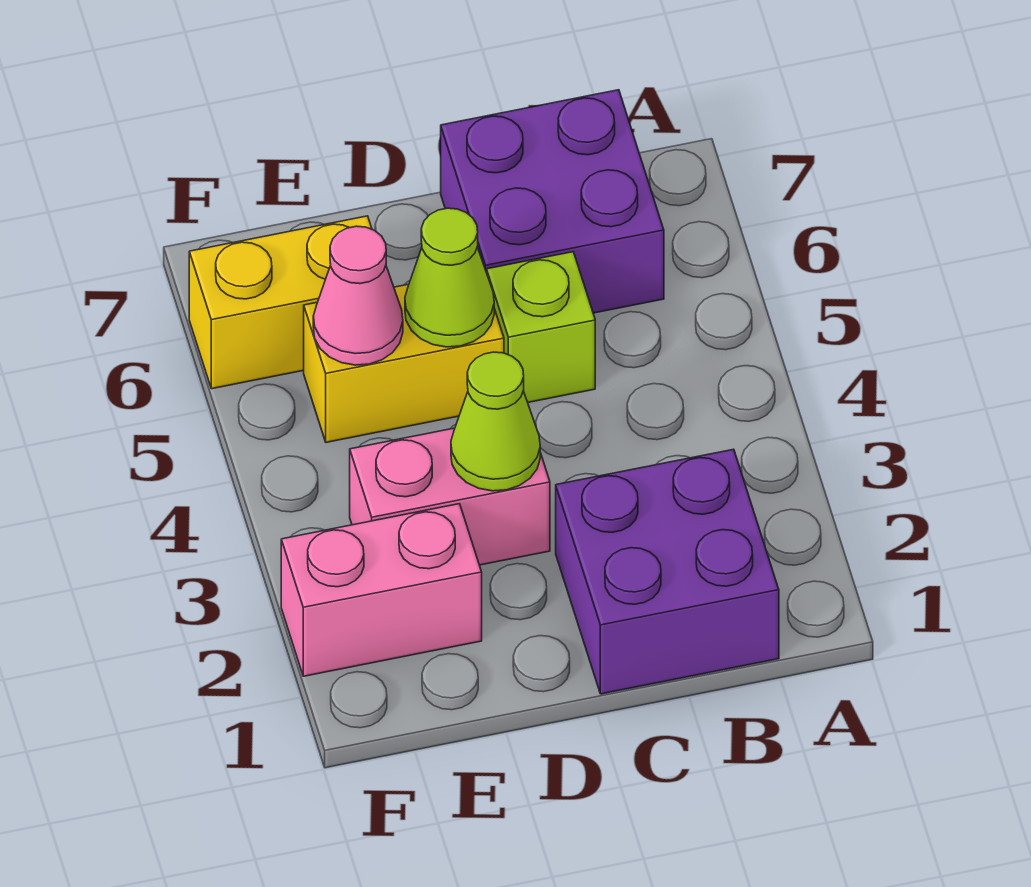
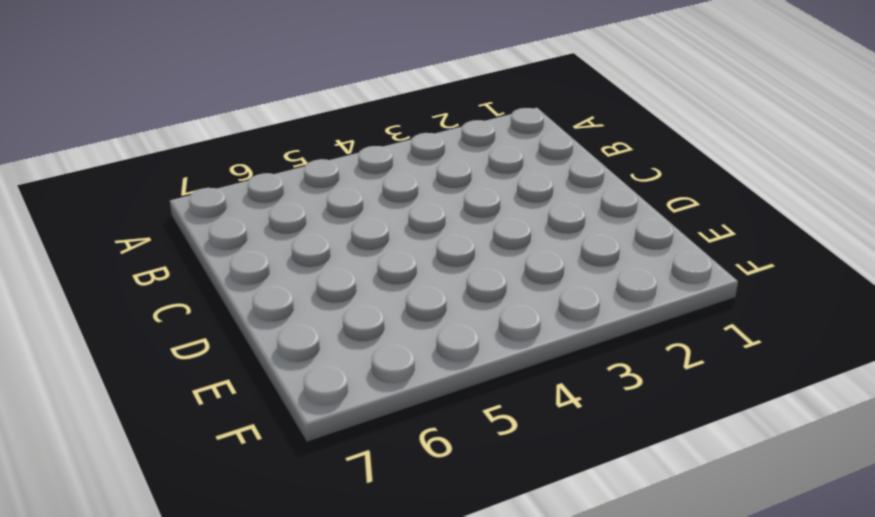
none -> purple brick B1:C2 level 1
none -> purple brick B6:C7 level 1

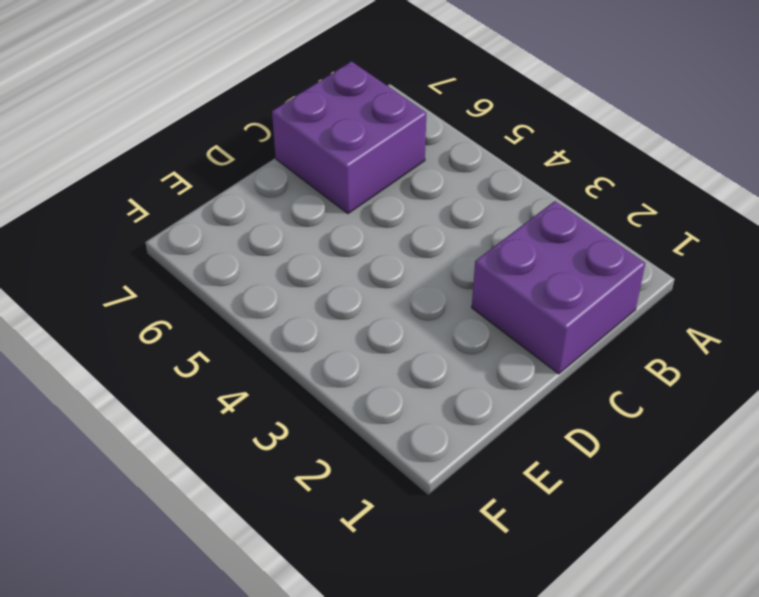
none -> lime brick C5 level 1
none -> pink brick D3:E3 level 1

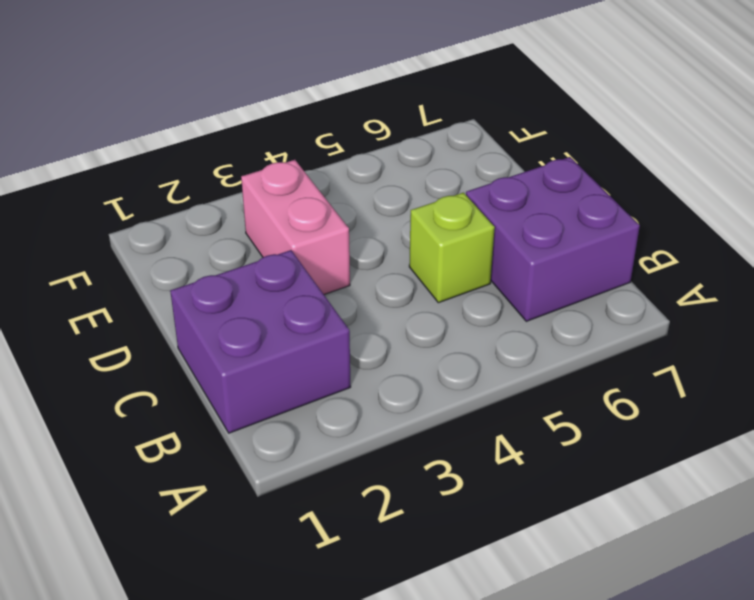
none -> yellow brick D5:E5 level 1
none -> pink brick E2:F2 level 1

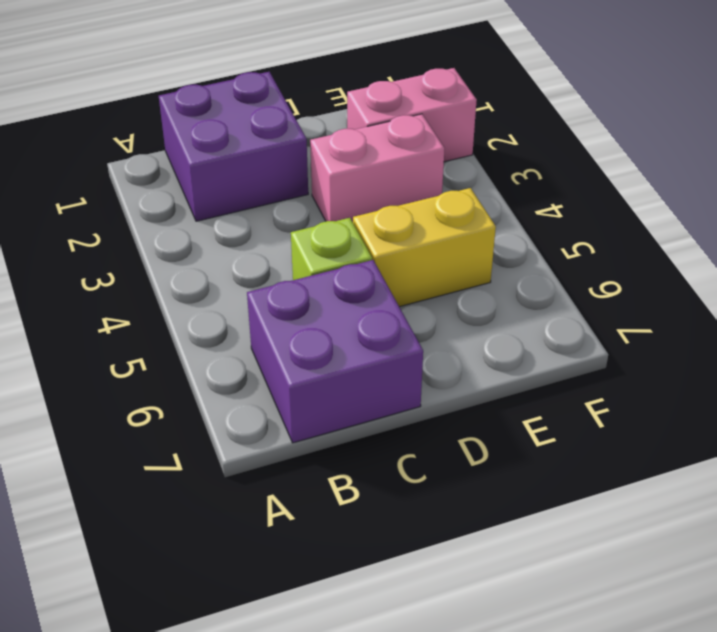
none -> yellow brick E6:F6 level 1
none -> lime cone D3 level 2

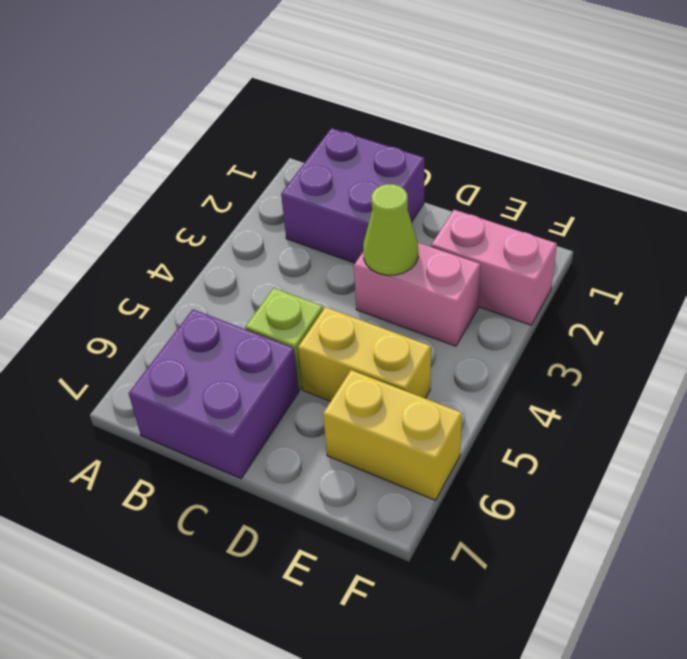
none -> lime cone D5 level 2
none -> pink cone E5 level 2

